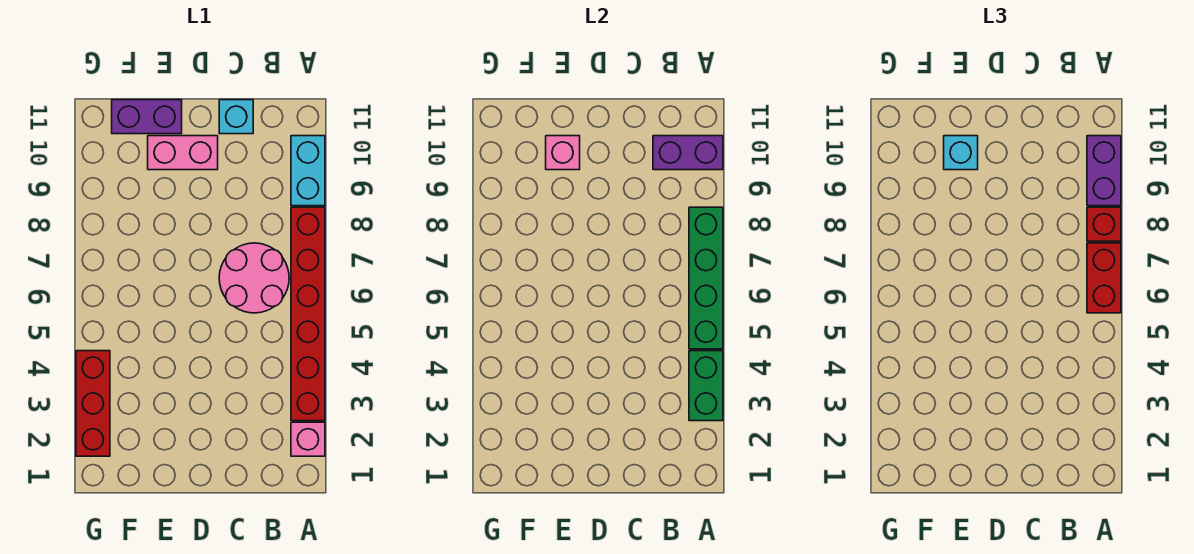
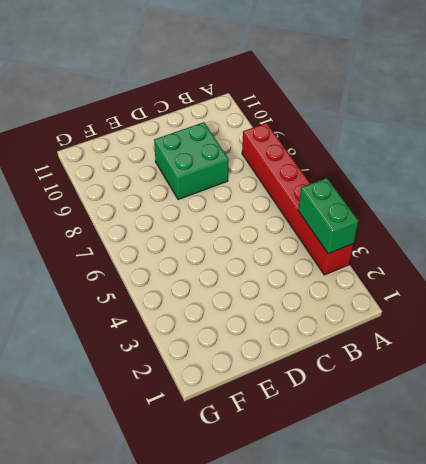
green brick C8:D9 level 1 -> none
none -> pink brick A2 level 1
none -> cyan brick A9:A10 level 1
none -> pink round brick B6:C7 level 1

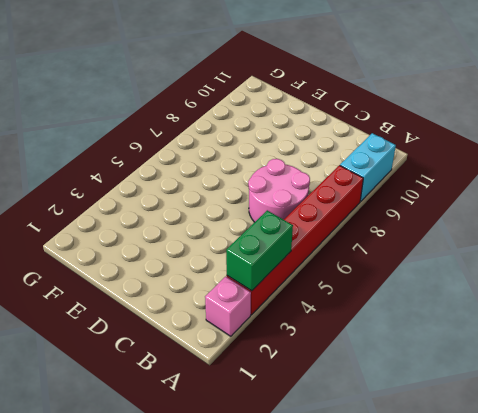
none -> cyan brick C11 level 1
none -> pink brick D10:E10 level 1
none -> purple brick E11:F11 level 1

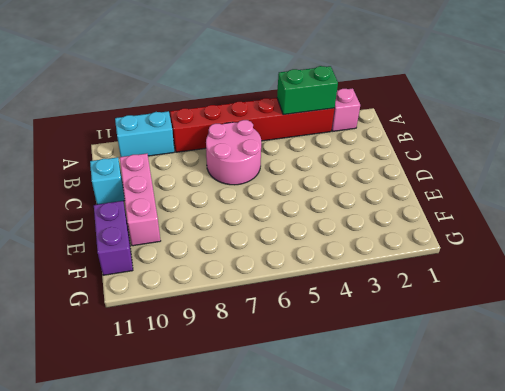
pink brick C10:E10 level 1 -> pink brick D10:E10 level 1
none -> red brick G2:G4 level 1
none -> green brick A5:A8 level 2
none -> purple brick A10:B10 level 2

